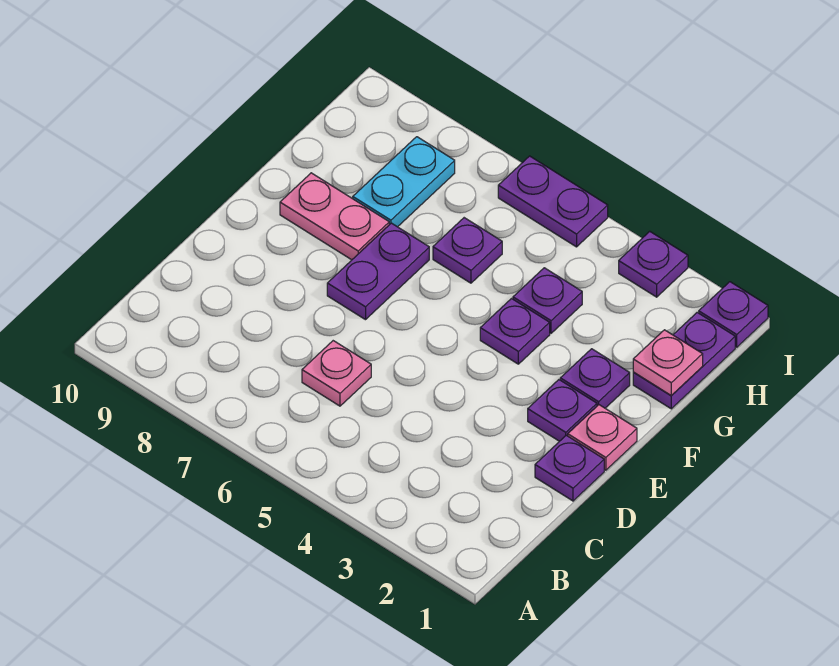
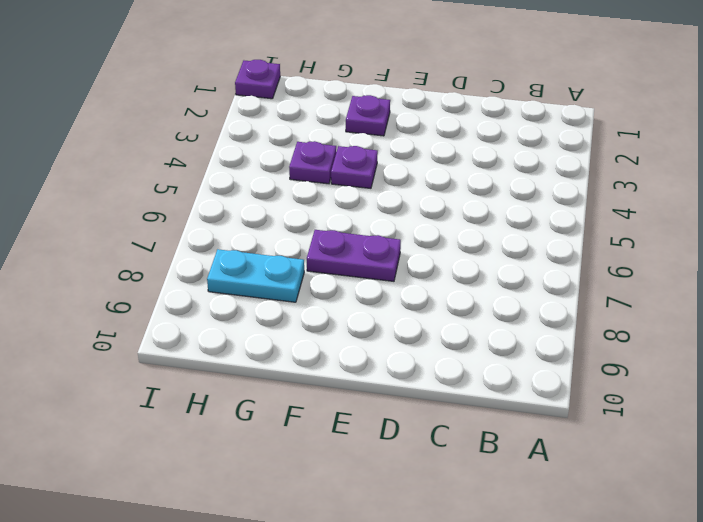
none -> pink plate C6 level 1
none -> purple plate D1 level 1
none -> pink plate E1 level 1

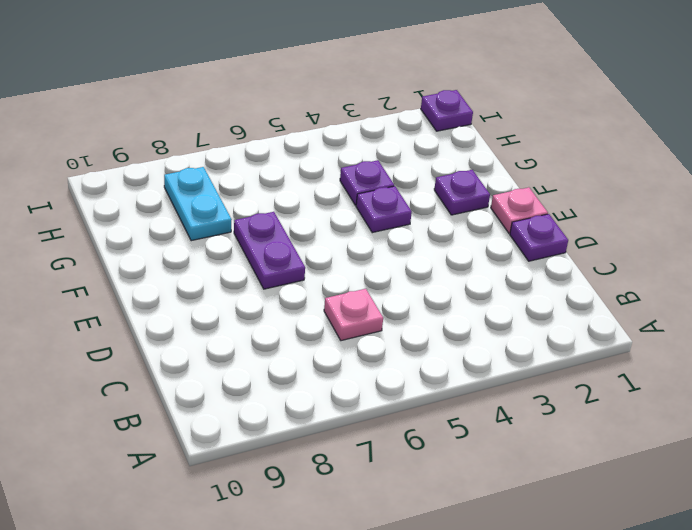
none -> purple plate E2 level 1
none -> pink plate F8:F9 level 1
none -> purple plate G1:H1 level 1

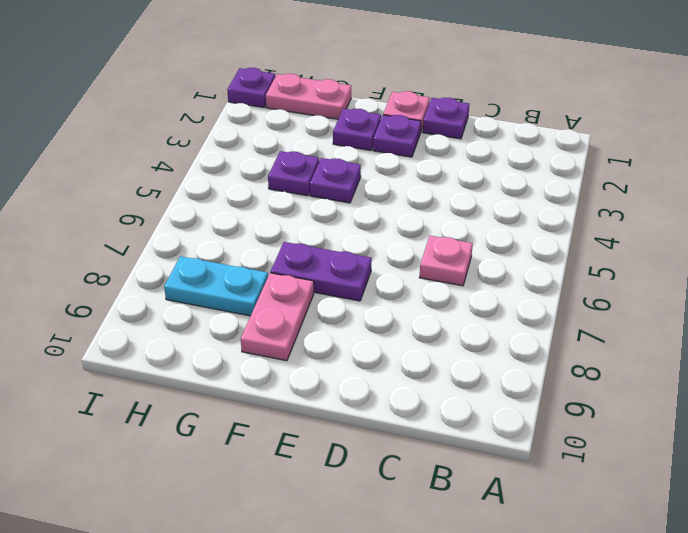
pink plate G1:H1 level 1 -> purple plate G1:H1 level 1
none -> purple plate G6 level 1
none -> purple plate I3 level 1
none -> purple plate I5:I6 level 1

